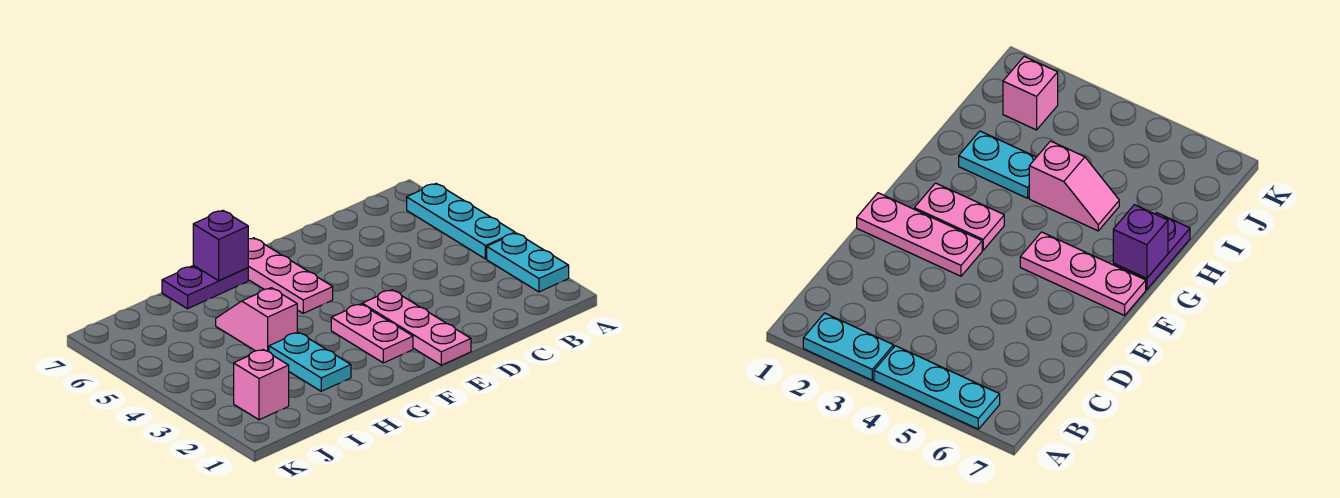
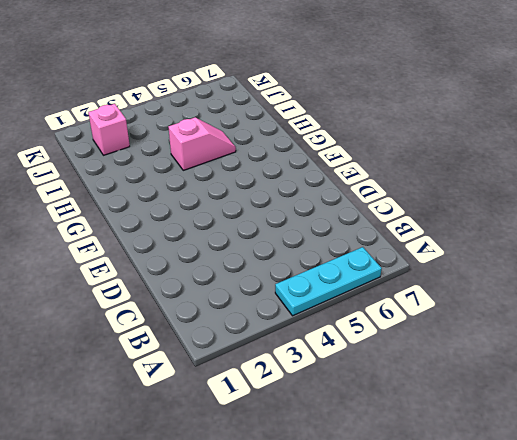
none -> cyan plate A2:A3 level 1
none -> pink plate E1:E3 level 1

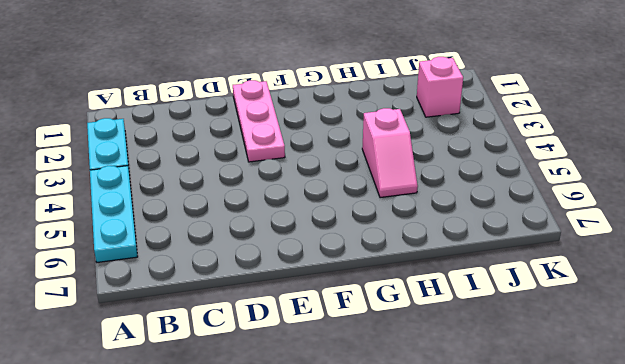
none -> pink plate F2:F3 level 1
none -> pink plate F5:F7 level 1

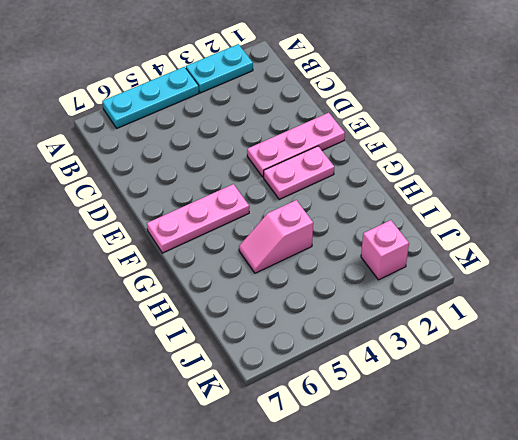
none -> purple plate G7:H7 level 1
none -> cyan plate H2:H3 level 1

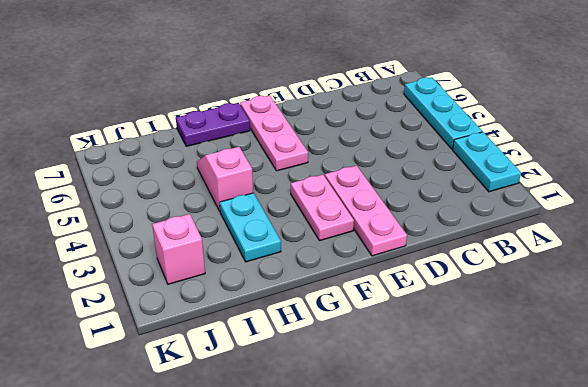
none -> purple brick G7 level 2

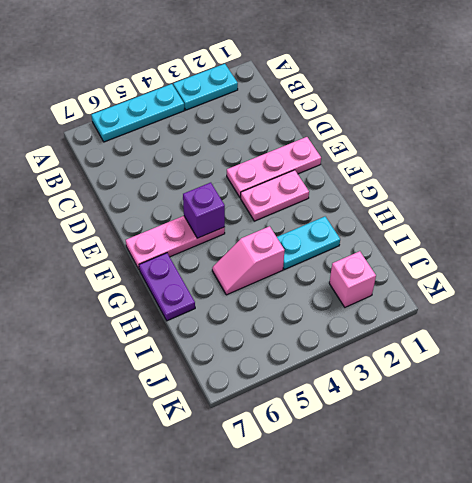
purple brick F5 level 2 -> purple brick G7 level 2

